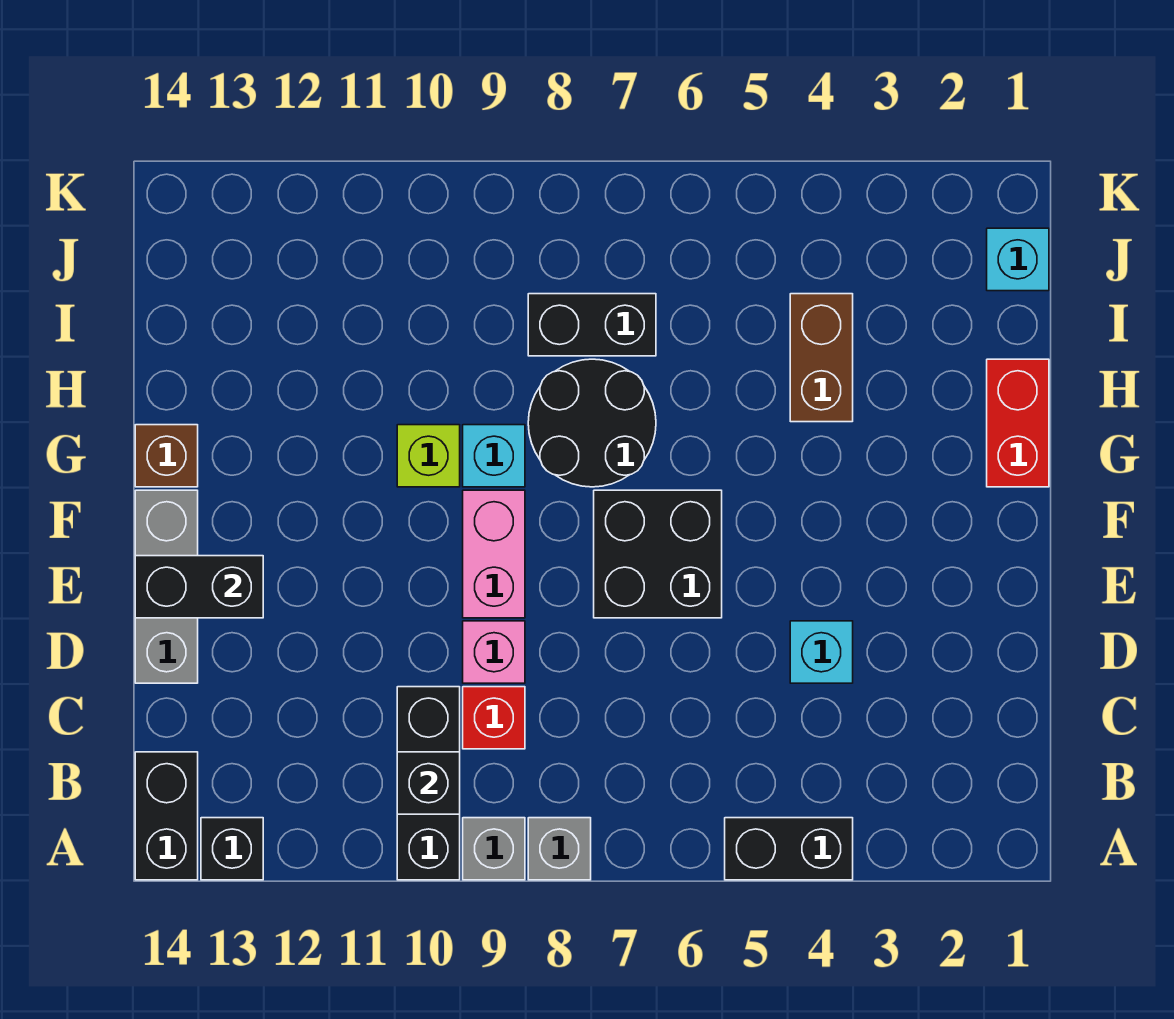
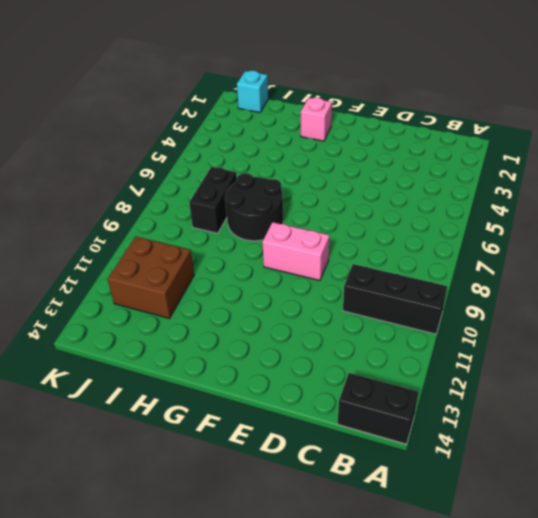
pink brick G2 level 1 -> pink brick D9 level 1
brown brick I11:J12 level 1 -> none
none -> black brick A4:A5 level 1
none -> grey brick A8 level 1
none -> grey brick A9 level 1

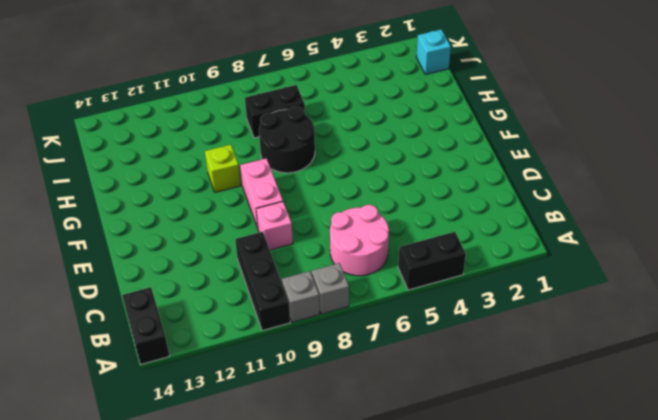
pink round brick B6:C7 level 1 -> none
none -> black brick A13 level 1
none -> red brick C9 level 1
none -> cyan brick D4 level 1

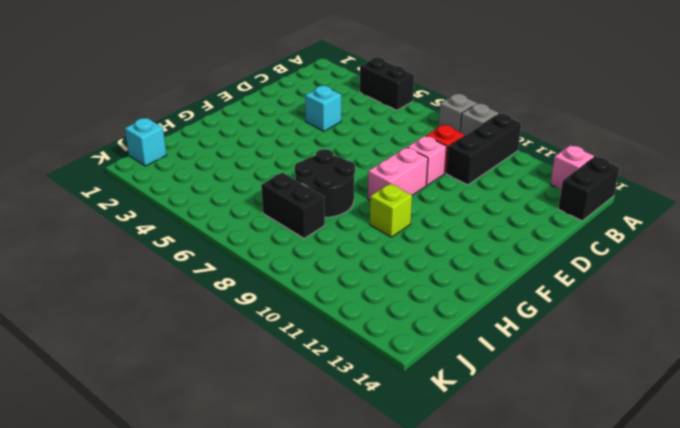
pink brick A13 level 1 -> black brick A13 level 1
none -> grey brick D14:F14 level 1
none -> black brick E6:F7 level 1
none -> red brick G1:H1 level 1

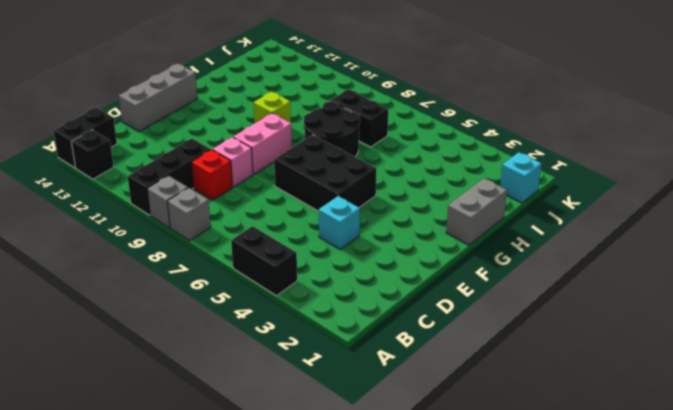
black brick E5:F7 level 1 -> black brick E6:F7 level 1
grey brick G1:H1 level 1 -> red brick G1:H1 level 1
none -> cyan brick G9 level 1
none -> brown brick G14 level 1
none -> brown brick H4:I4 level 1

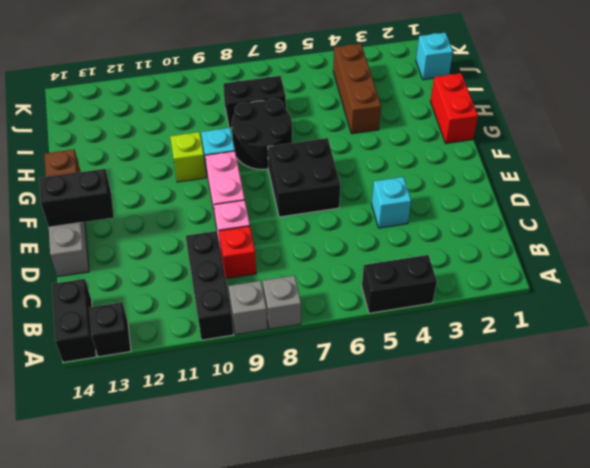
brown brick H4:J4 level 1 -> brown brick H4:I4 level 1
none -> black brick B10 level 2

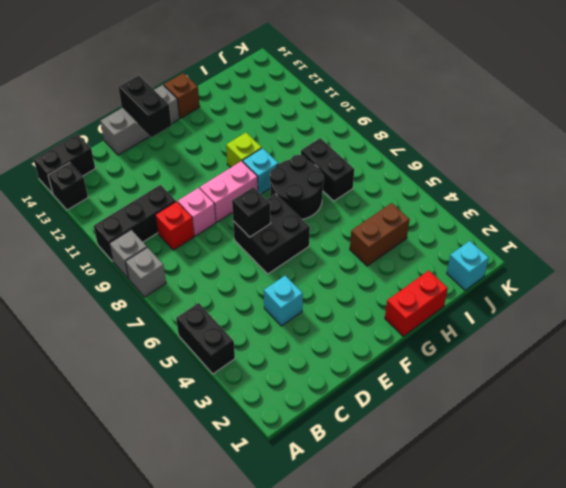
black brick E7 level 2 -> black brick B10 level 2

